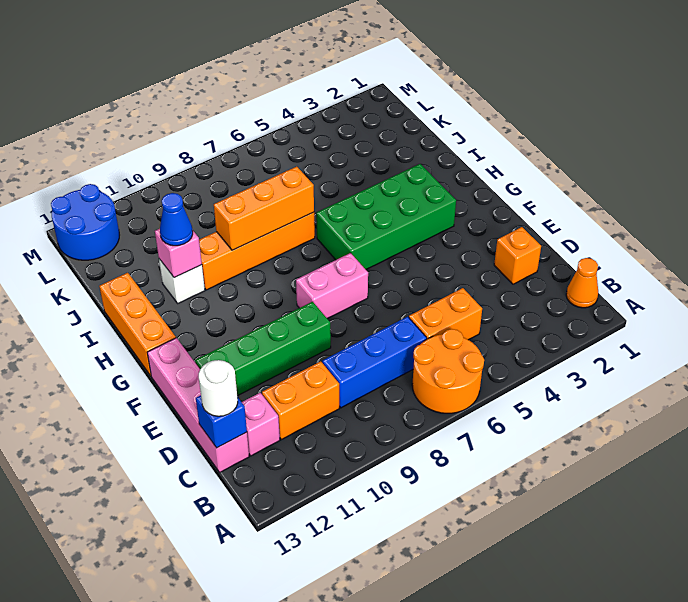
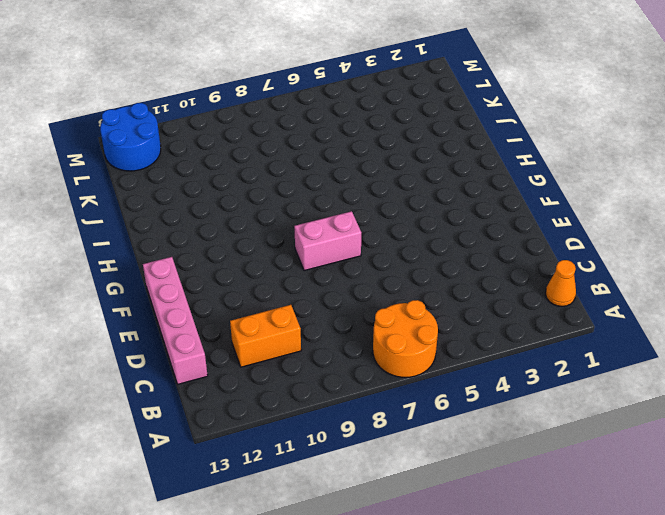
none -> orange brick C5:C6 level 1
none -> blue brick C7:C9 level 1
none -> pink brick C12 level 1

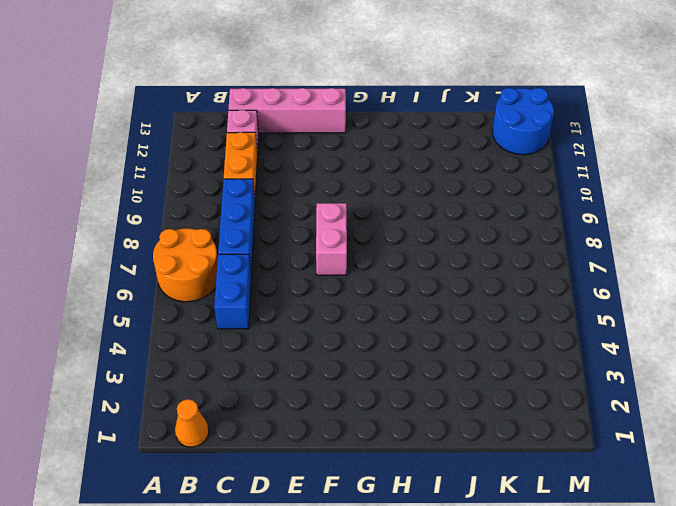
blue brick C5:C6 level 1 -> orange brick C5:C6 level 1
none -> orange brick D2 level 1
none -> green brick E9:E12 level 1
none -> green brick G3:H6 level 1

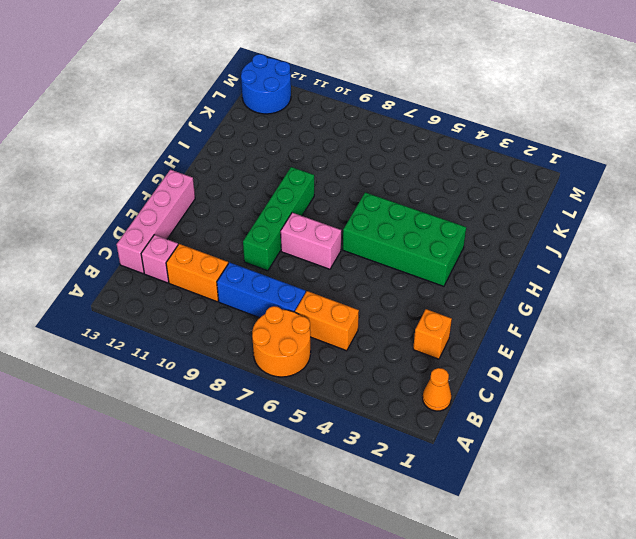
green brick E9:H9 level 1 -> green brick E9:E12 level 1
none -> orange brick G13:I13 level 1
none -> orange brick I7:I10 level 1
none -> white brick I11 level 1

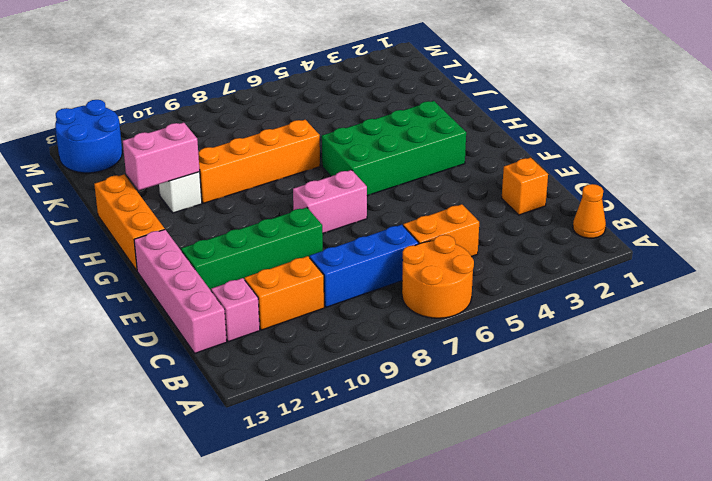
pink brick I11:I12 level 2 -> pink brick I11 level 2
none -> blue brick C13 level 2
none -> orange brick I7:I9 level 2
none -> white round brick C13 level 3

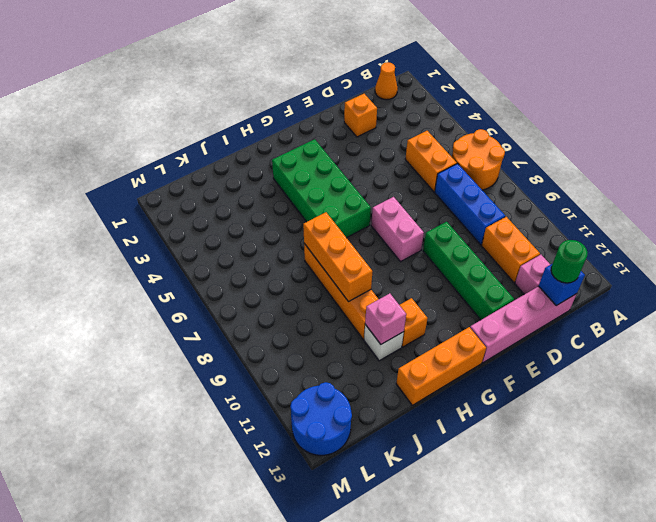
green round brick C13 level 3 -> white round brick C13 level 3
orange brick H11 level 1 -> none
none -> blue cone I11 level 3

